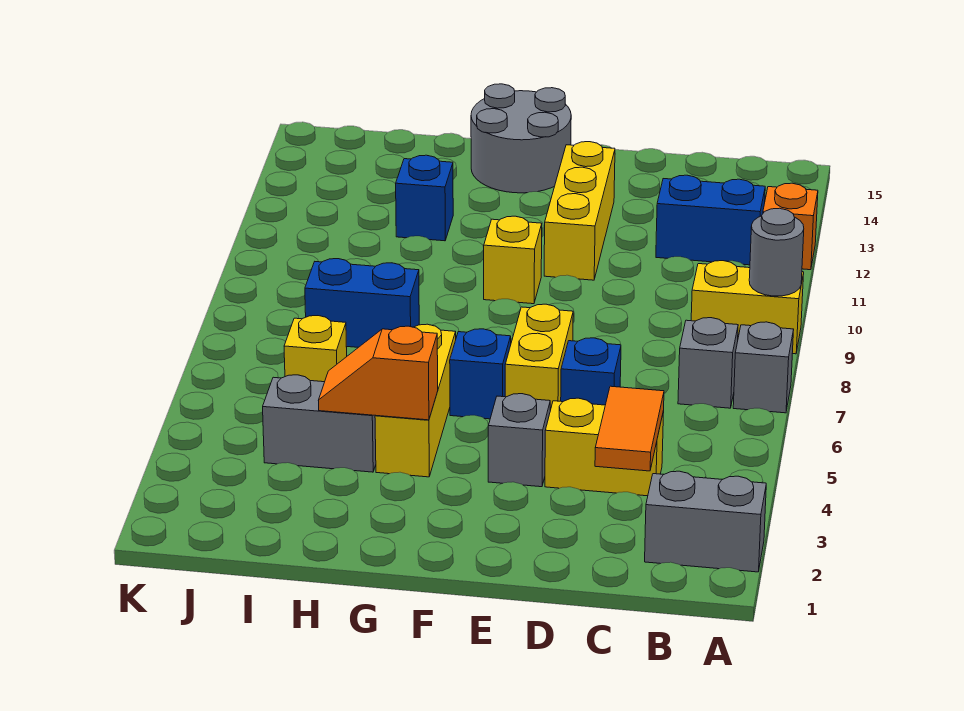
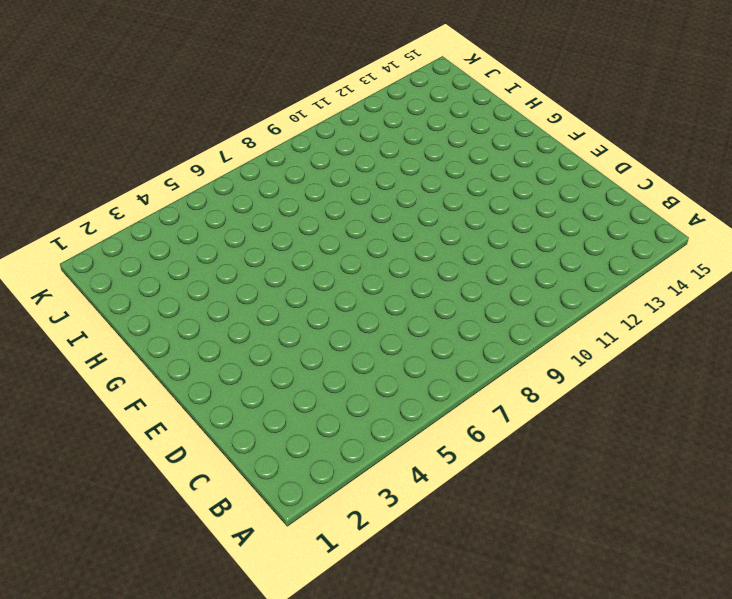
none -> grey brick A2:B2 level 1
none -> grey brick A7 level 1
none -> yellow brick A9:B9 level 1

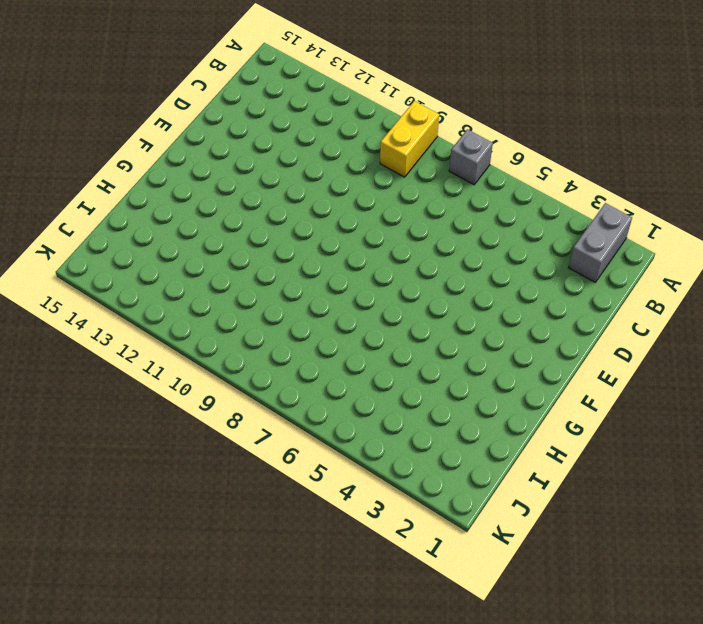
none -> orange brick A12 level 1
none -> grey brick B7 level 1
none -> blue brick B12:C12 level 1

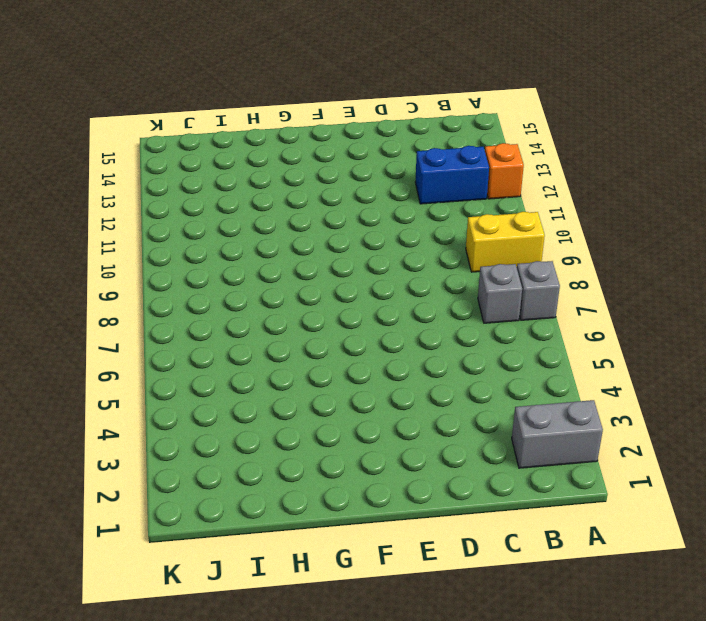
none -> yellow brick C4:D4 level 1
none -> blue brick D6 level 1
none -> grey brick E4 level 1

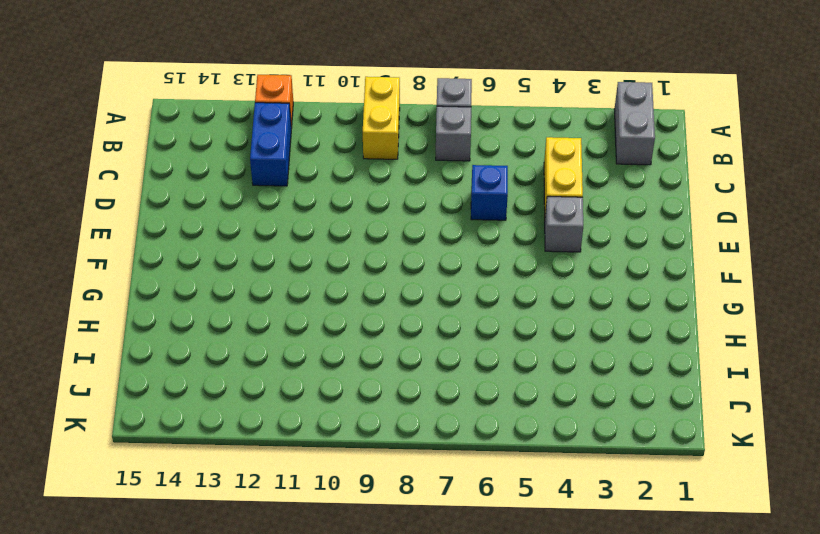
none -> yellow brick E6:E7 level 1
none -> yellow brick E11:E13 level 1
none -> blue brick F6 level 1

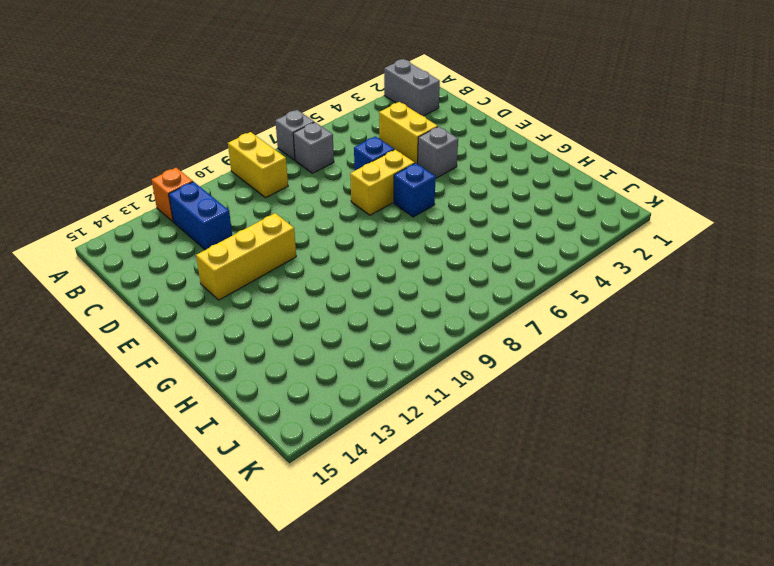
none -> yellow brick F10 level 1
none -> grey round brick F14:G15 level 1
none -> yellow brick G4:G6 level 1

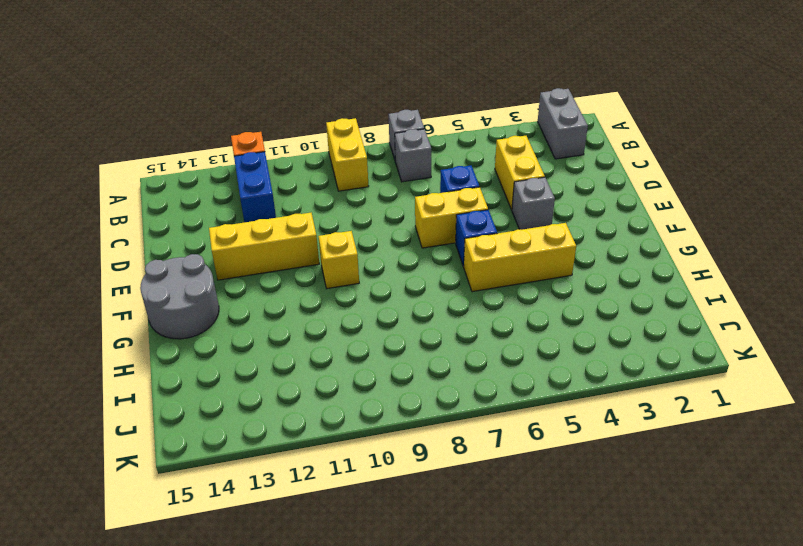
none -> grey brick H4:I4 level 1
none -> blue brick H8:I8 level 1
none -> blue brick H12 level 1

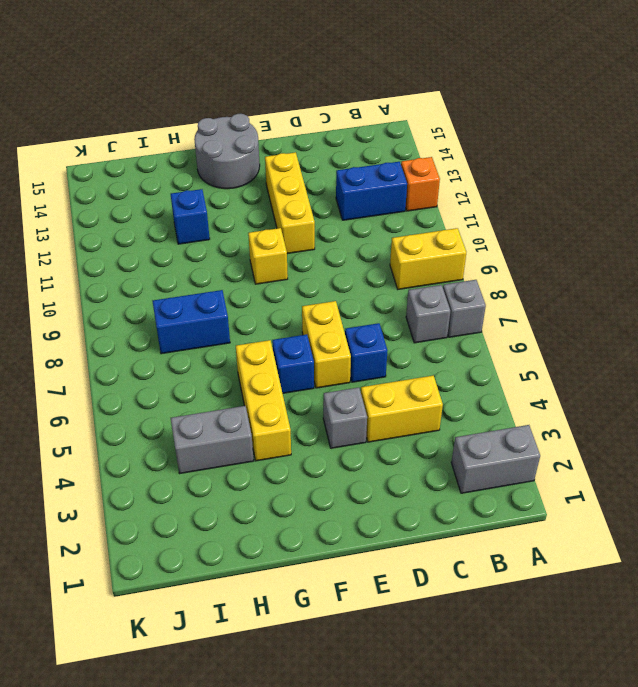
none -> yellow brick I6 level 1
none -> grey round brick A9 level 2
none -> orange tile C3:C4 level 2

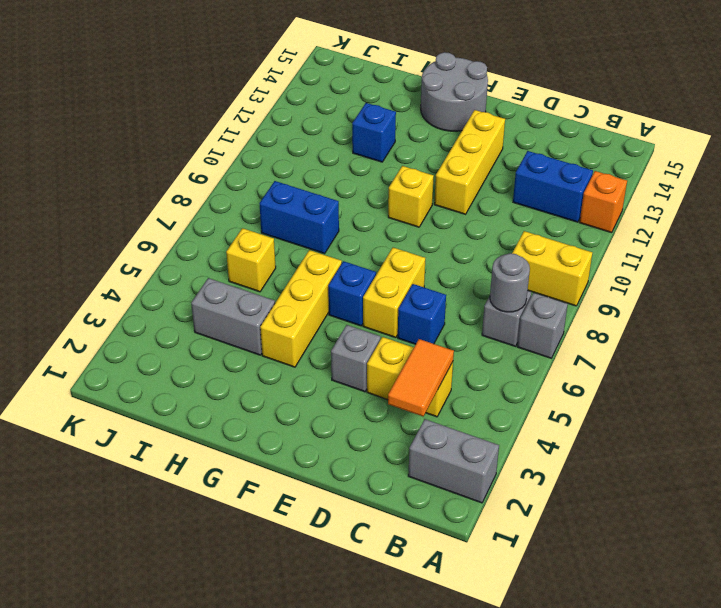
grey round brick B7 level 2 -> grey round brick A9 level 2
none -> orange slope G4:H4 level 2 top G

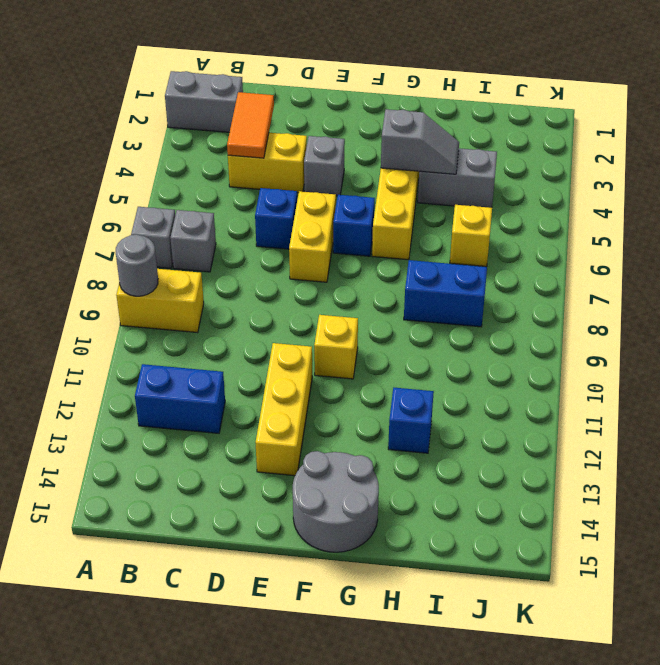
grey slope G4:H4 level 2 top G -> orange slope G4:H4 level 2 top G
none -> orange brick A12 level 1

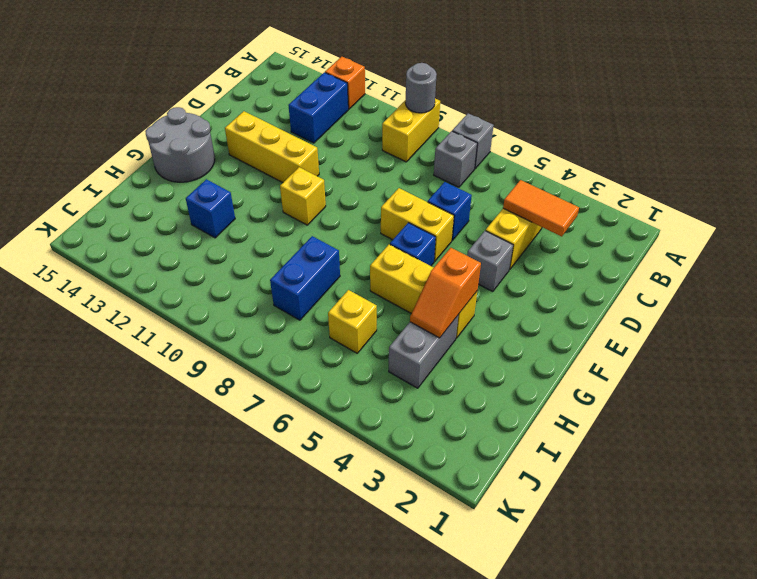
none -> grey brick A2:B2 level 1

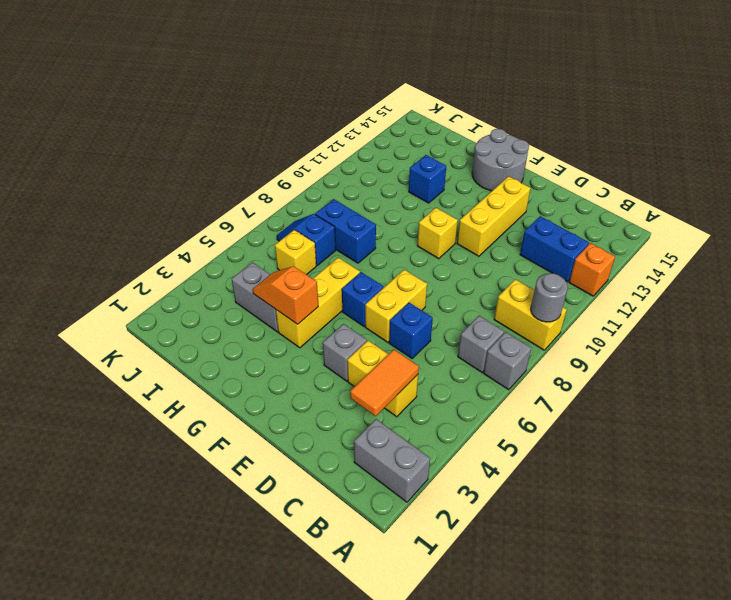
blue slope I7:J7 level 1 top I -> none

